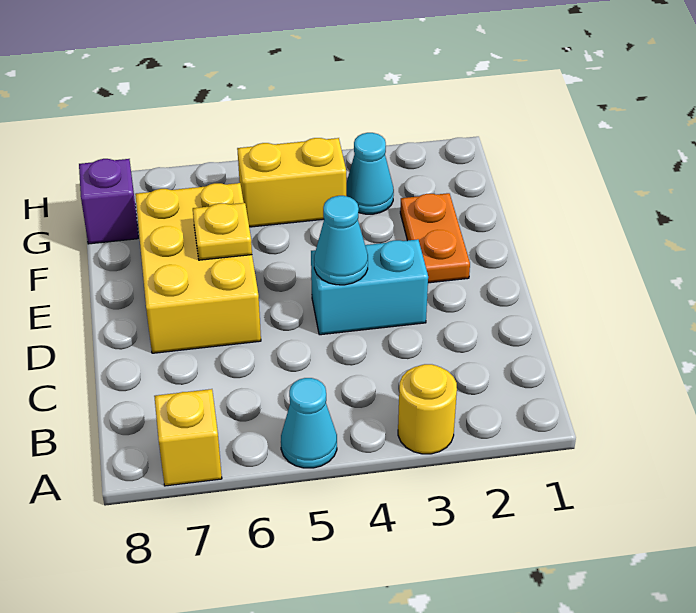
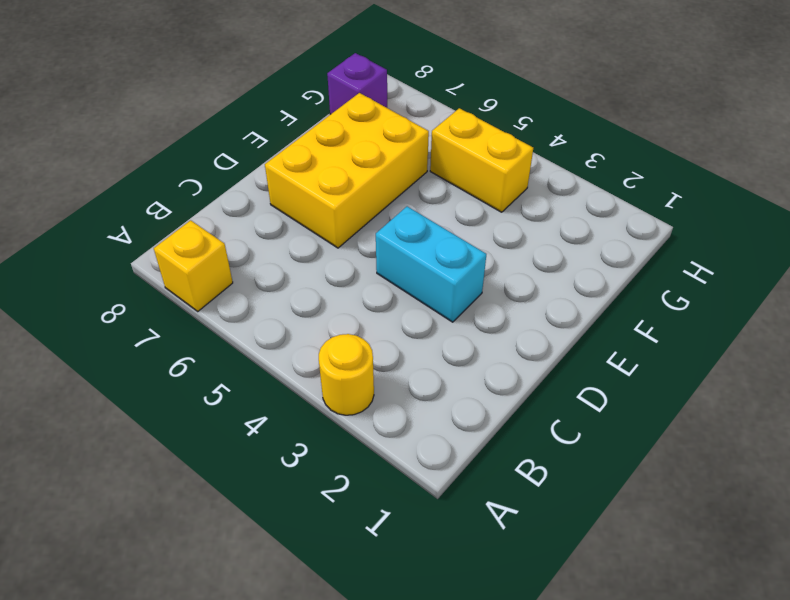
none -> cyan cone A5 level 1
none -> orange plate E2:F2 level 1

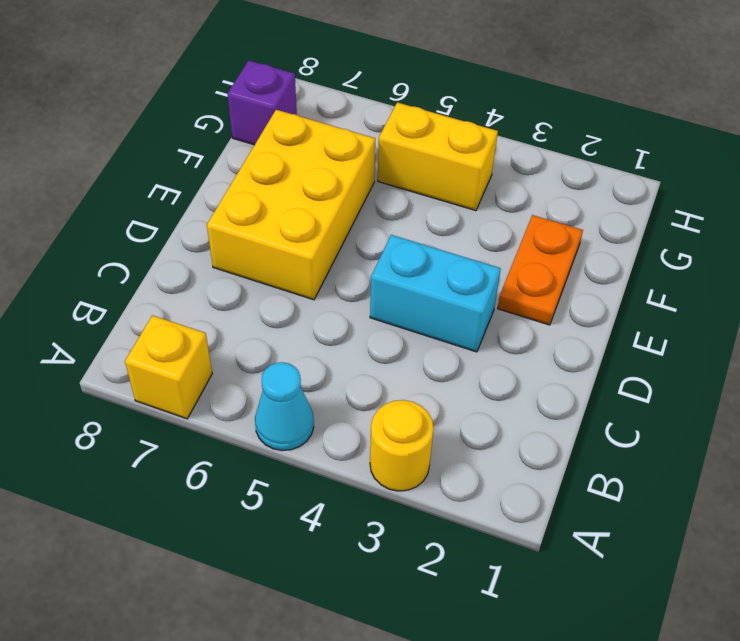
none -> cyan cone G3 level 1
none -> cyan cone D4 level 2

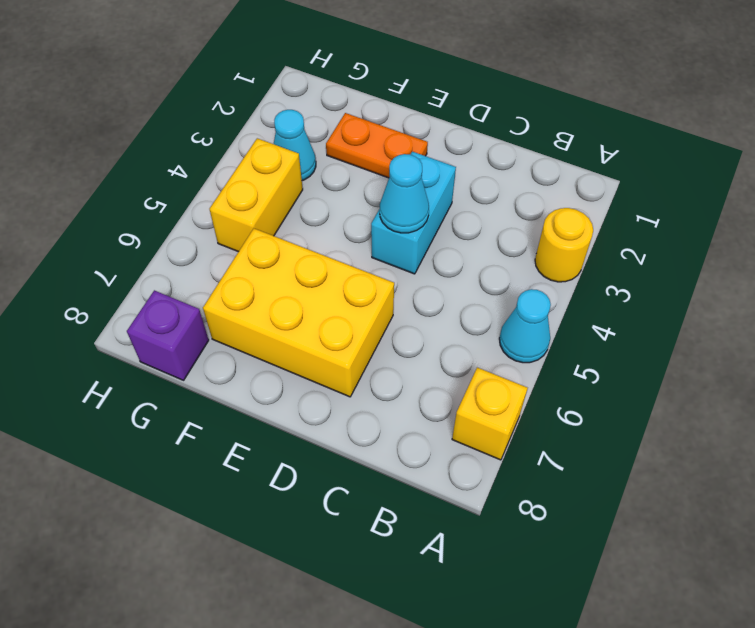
none -> yellow plate E6 level 2

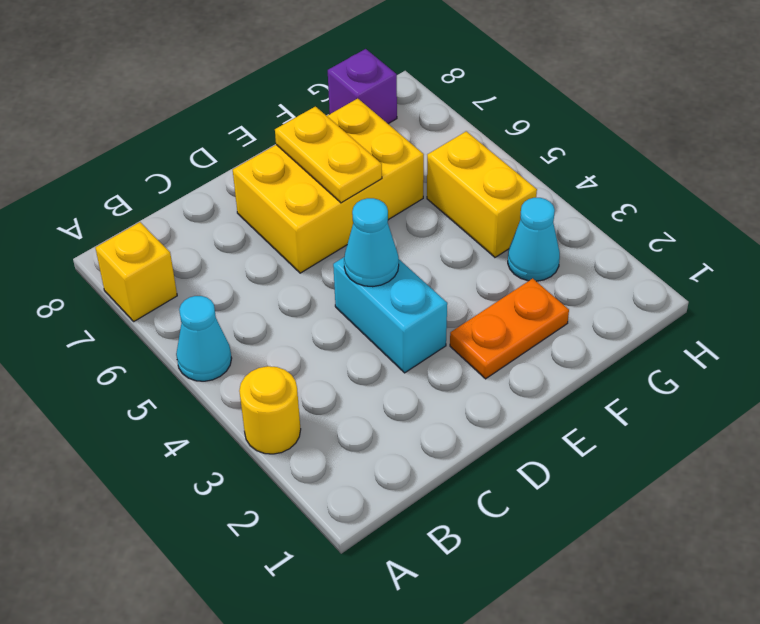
yellow plate E6:E7 level 2 -> yellow plate E6 level 2

